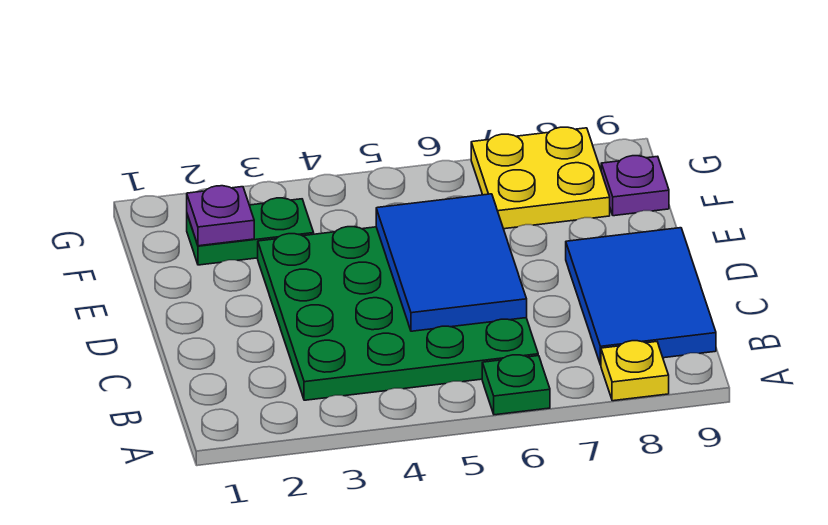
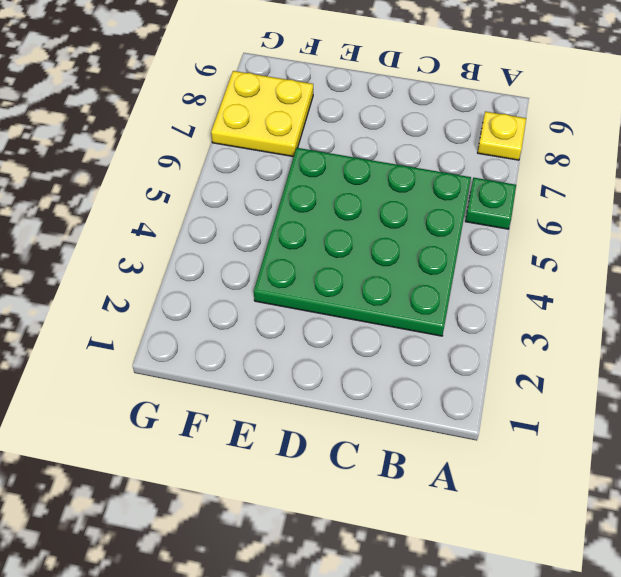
none -> blue tile B8:D9 level 1
none -> green plate F2:F3 level 1

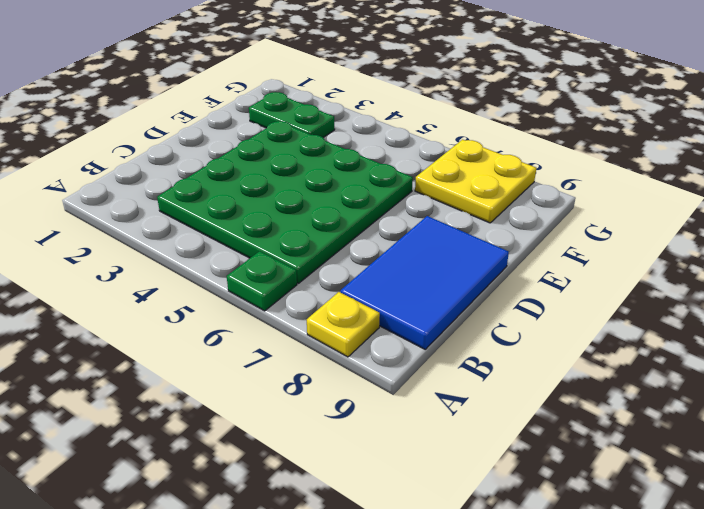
none -> purple plate F9 level 1
none -> blue tile C5:E6 level 2

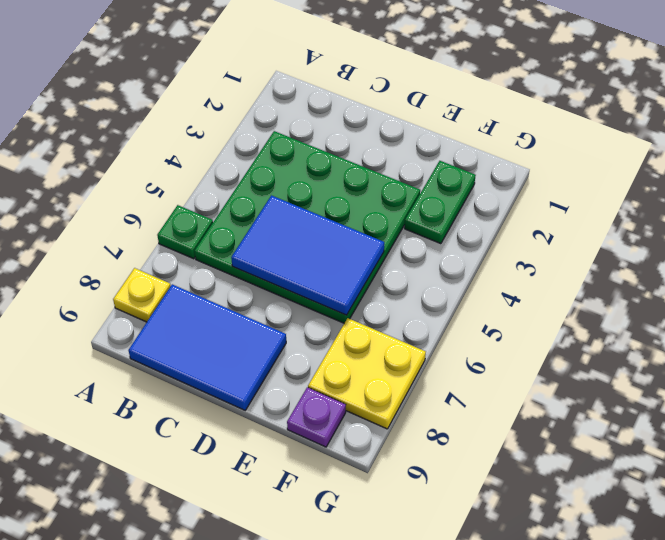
none -> purple plate F2 level 2

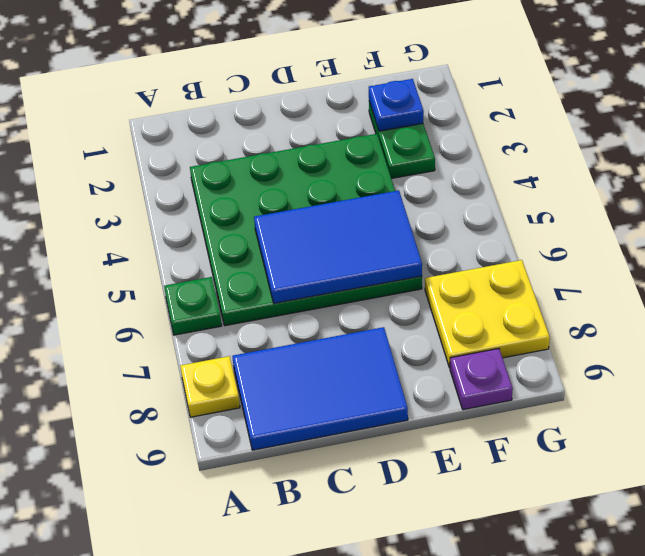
blue plate F2 level 2 -> purple plate F2 level 2

